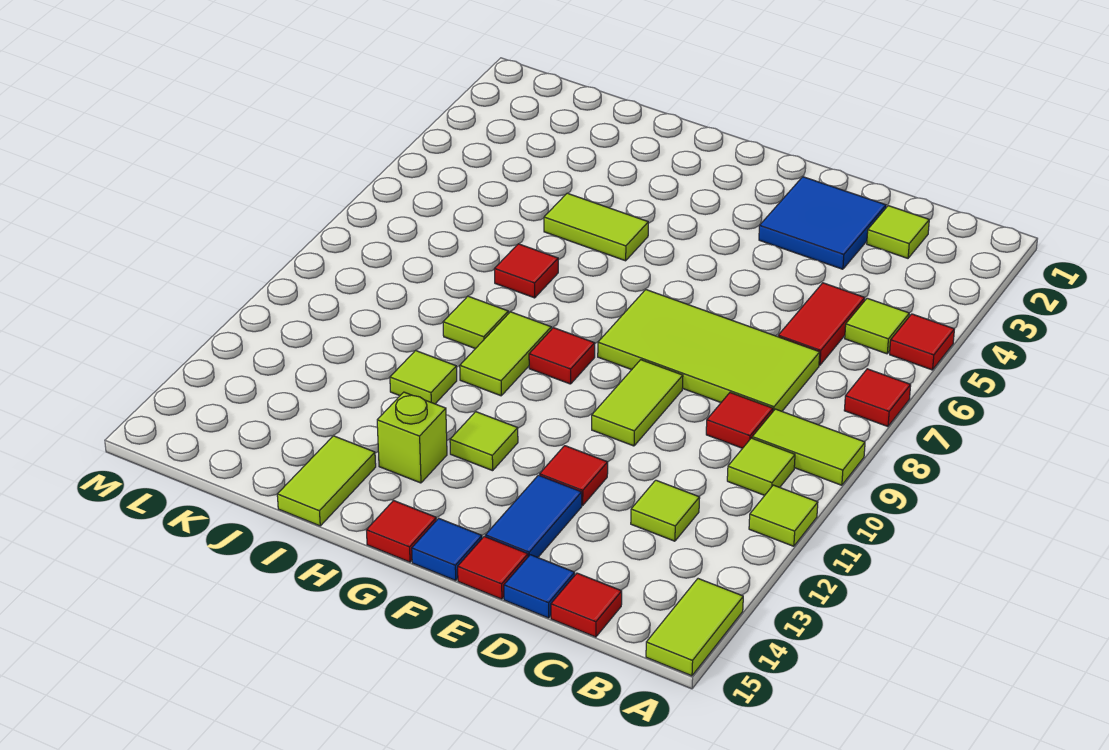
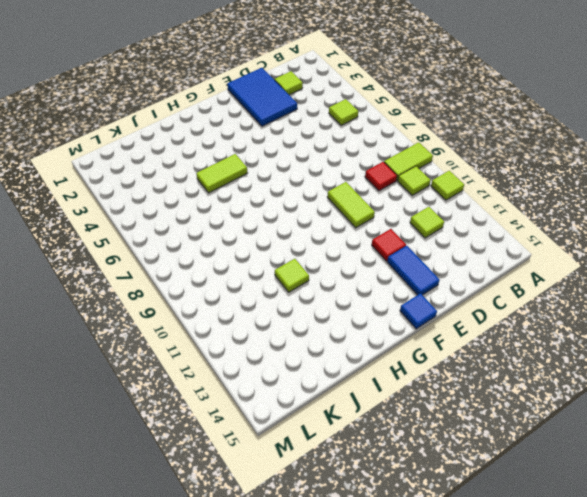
blue tile D1:E3 level 1 -> blue tile D2:E3 level 1
none -> red tile A5 level 1
none -> red tile A7 level 1
none -> lime tile A14:A15 level 1
none -> red tile C5:C6 level 1

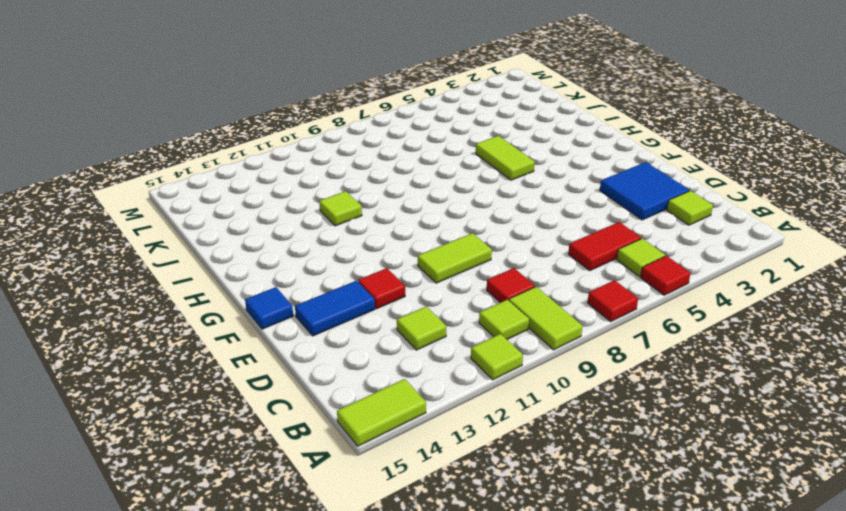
none -> lime tile C7:F8 level 1
none -> red tile C15 level 1
none -> blue tile D15 level 1
none -> red tile E15 level 1

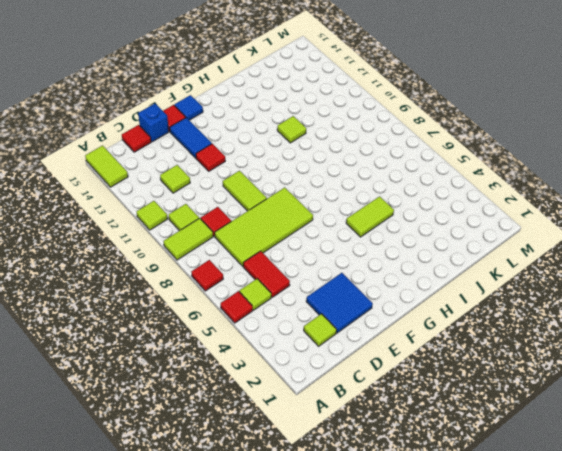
blue brick D15 level 1 -> blue tile D15 level 1
none -> red tile G9 level 1
none -> lime tile G12 level 1
none -> red tile G15 level 1
none -> lime tile H9:H10 level 1

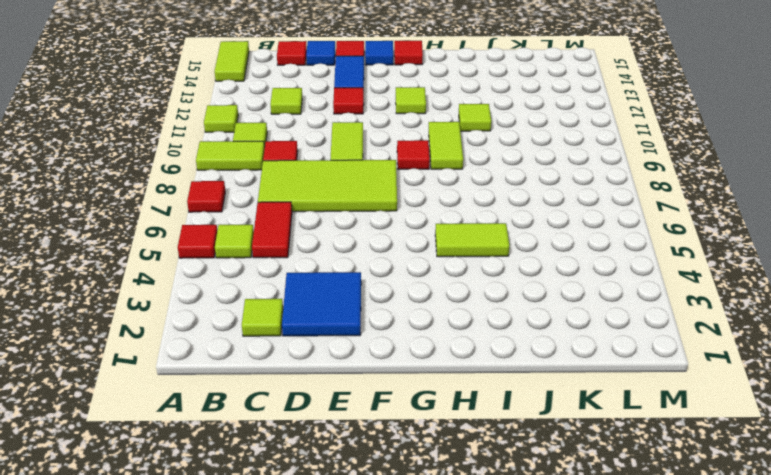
none -> lime brick H13 level 1
none -> red tile I7 level 1
none -> lime tile I9 level 1
none -> lime tile I14:I15 level 1

